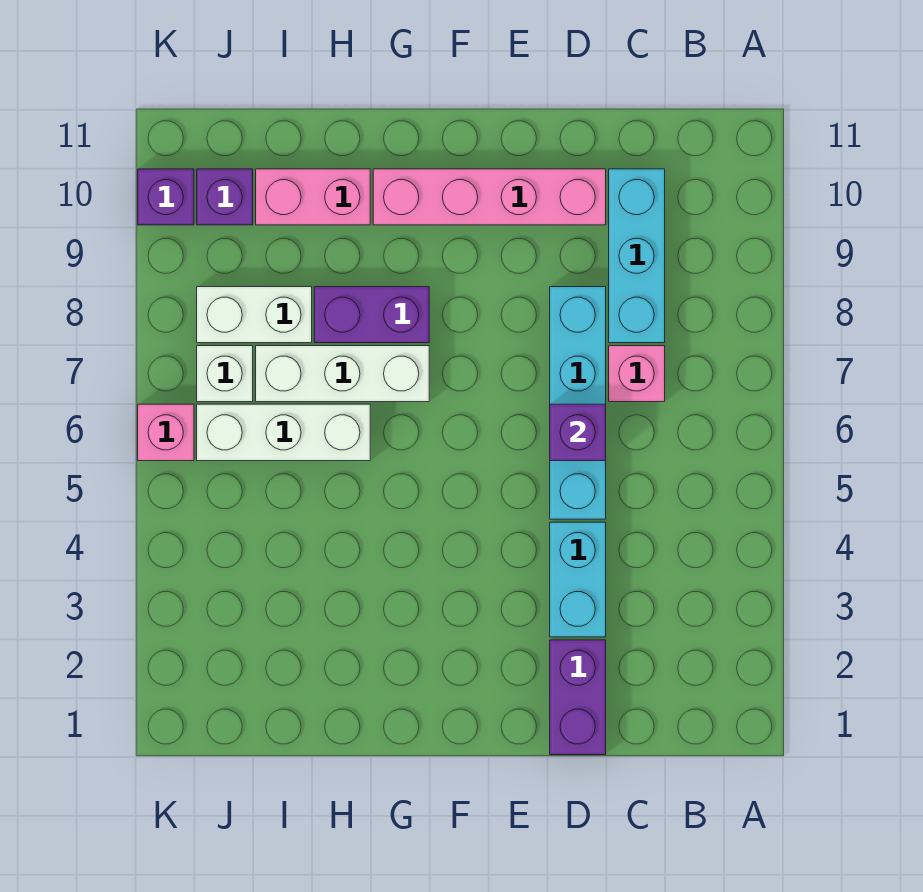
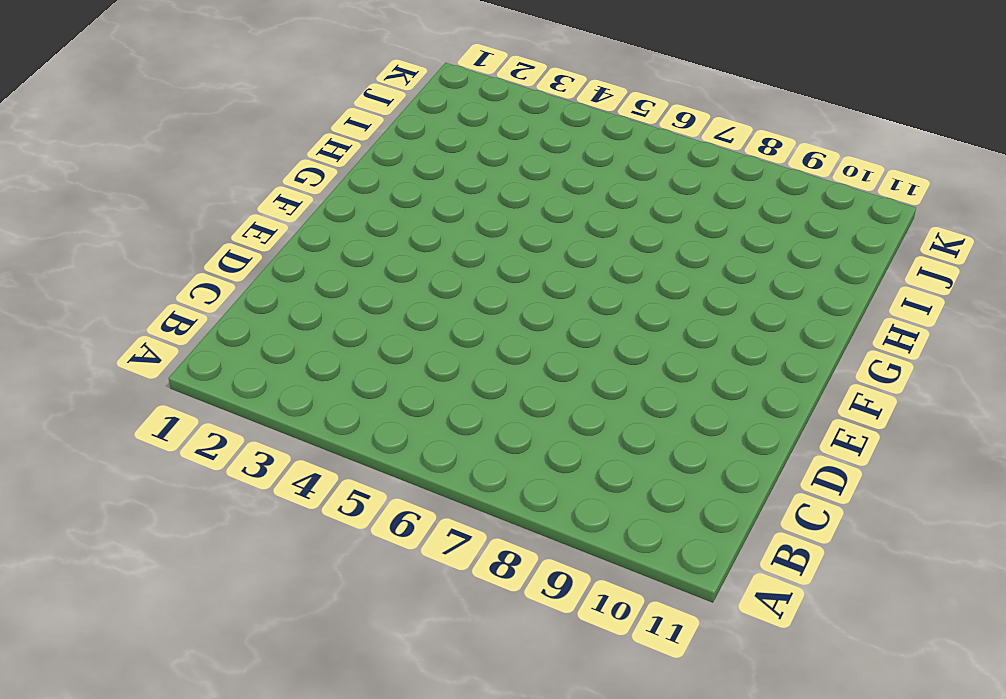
none -> pink brick C7 level 1
none -> cyan brick C8:C10 level 1
none -> purple brick D1:D2 level 1

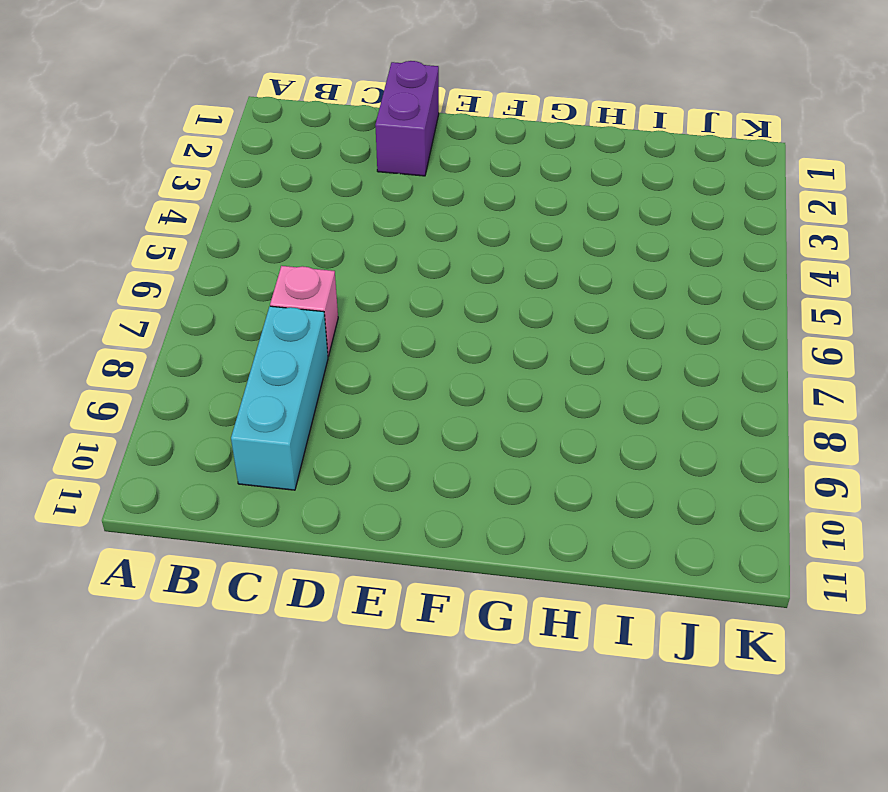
none -> cyan brick D3:D4 level 1
none -> cyan brick D5:D8 level 1
none -> pink brick D10:G10 level 1

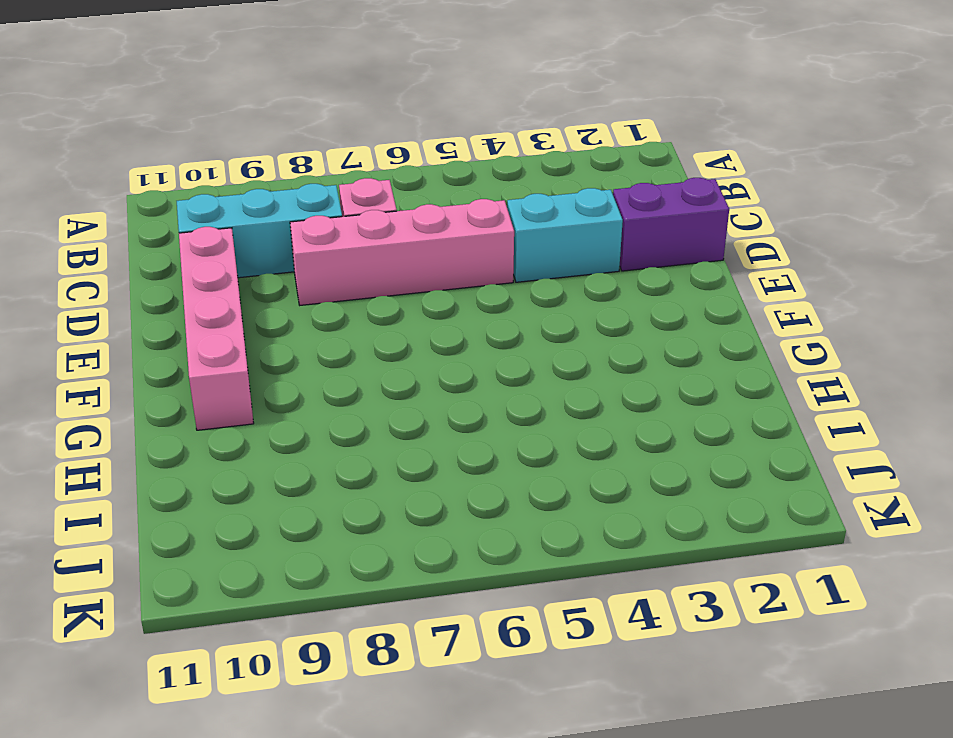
pink brick D5:D8 level 1 -> cyan brick D5:D8 level 1
none -> white brick G7:I7 level 1
none -> purple brick G8:H8 level 1
none -> white brick H6:J6 level 1

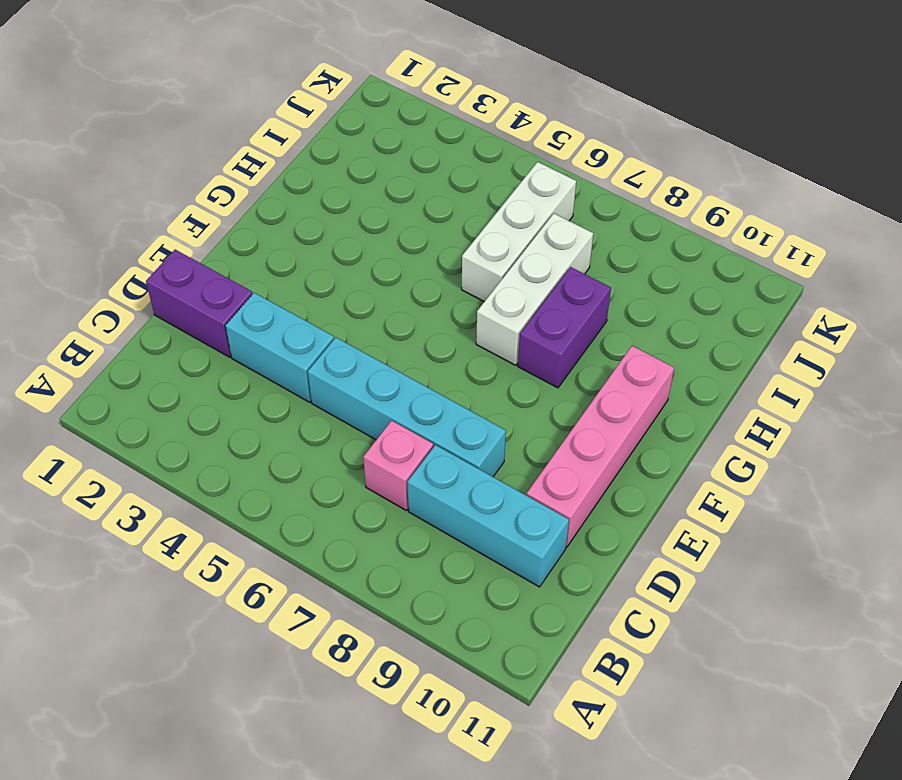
none -> pink brick H10:I10 level 1
none -> white brick I8:J8 level 1
none -> white brick J7 level 1

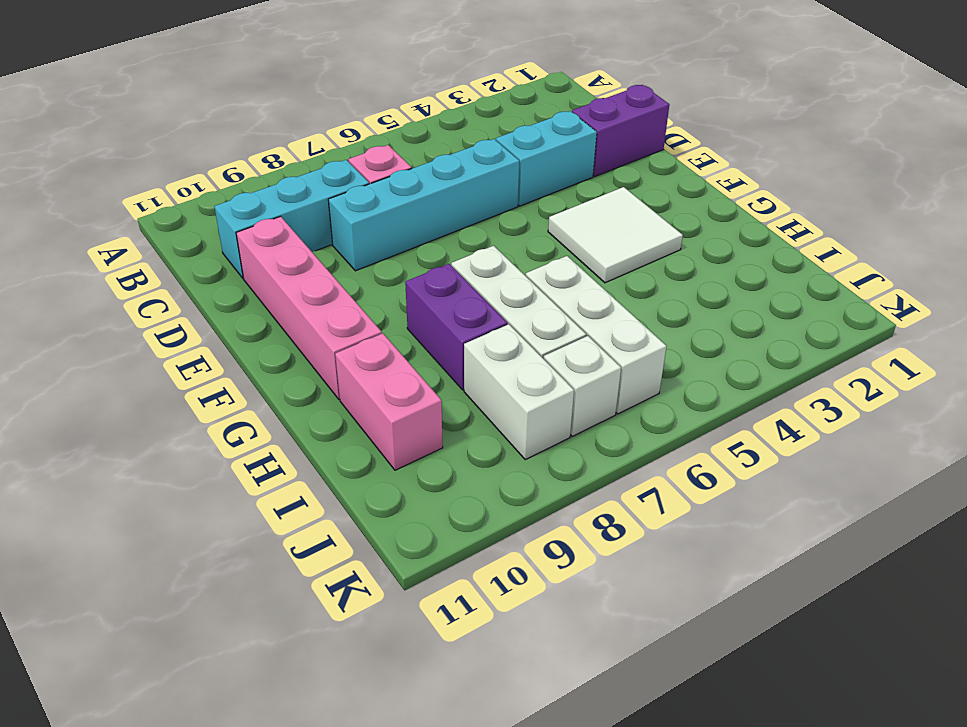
white tile F3:G4 level 1 -> none
none -> purple brick J10 level 1
none -> pink brick K6 level 1
none -> purple brick K10 level 1

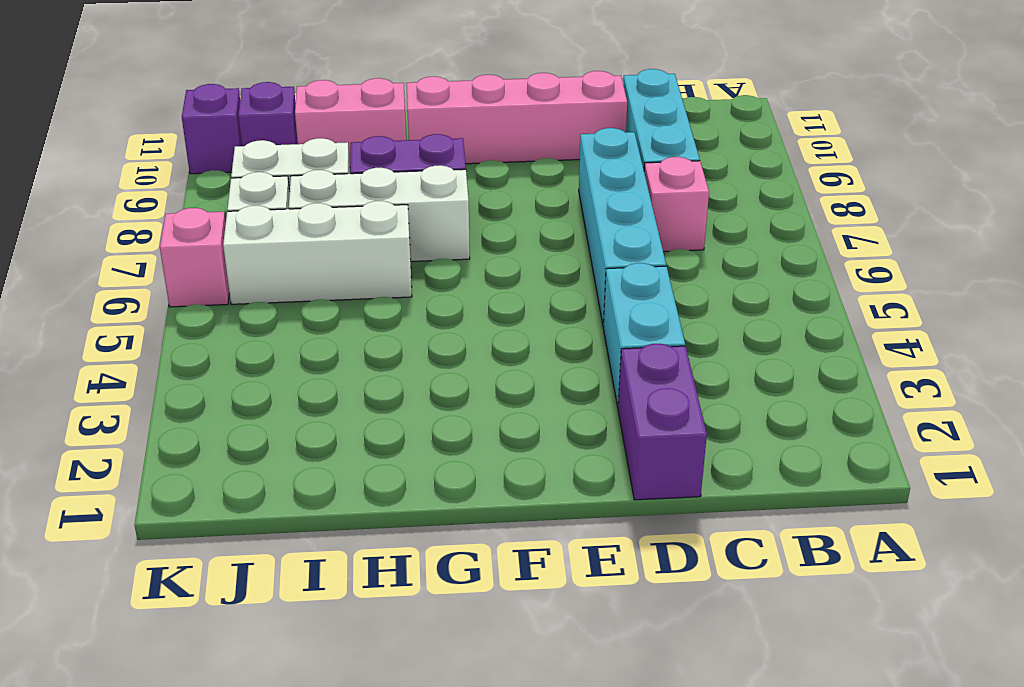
none -> purple brick D6 level 2

